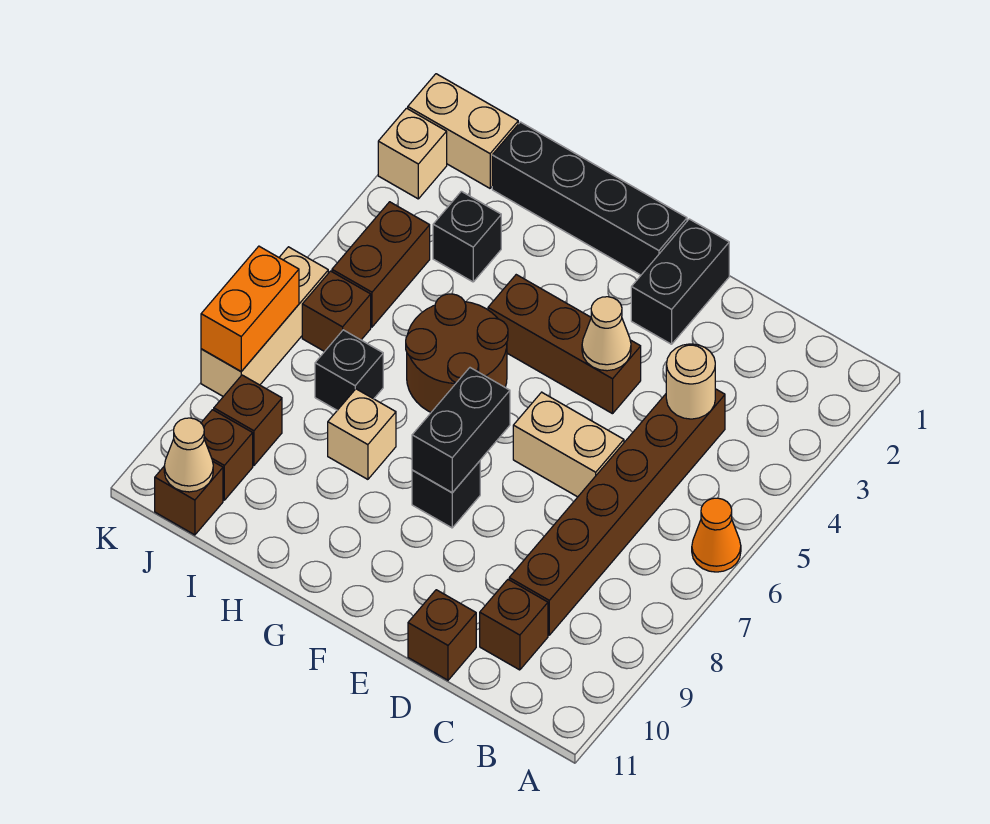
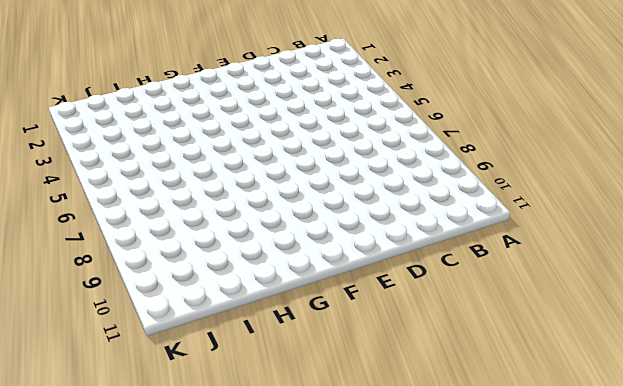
none -> orange cone A6 level 1
none -> brown brick C4:C9 level 1
none -> brown brick C10 level 1

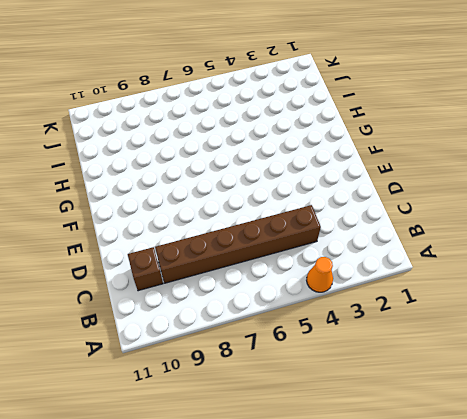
orange cone A4 level 1 -> orange cone A6 level 1
none -> tan brick D6:E6 level 1
none -> brown brick D11 level 1
none -> black brick E1:E2 level 1

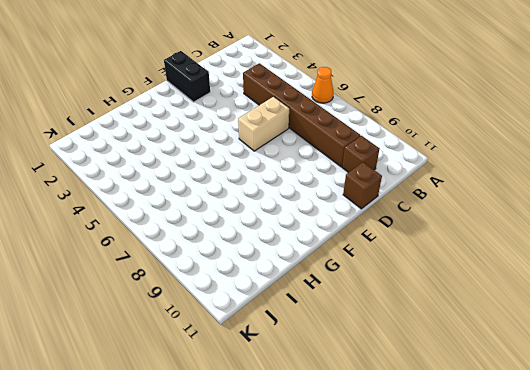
none -> brown brick E4:G4 level 1
none -> black brick F1:I1 level 1
none -> black brick F8 level 1

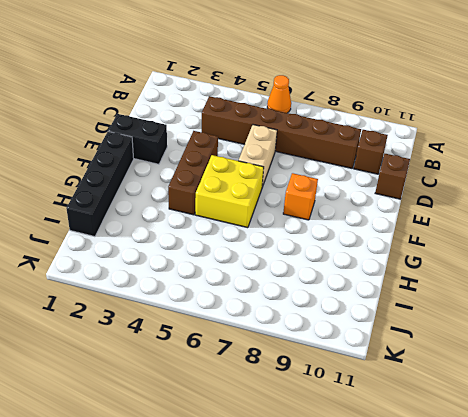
yellow brick F5:G6 level 1 -> brown round brick G5:H6 level 1
orange brick F8 level 1 -> black brick F8 level 1
none -> tan brick H8 level 1
none -> black brick I3 level 1
none -> black brick I7 level 1

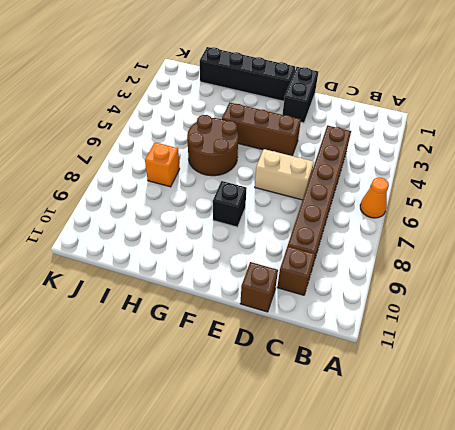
orange brick I7 level 1 -> black brick I7 level 1
none -> tan brick H8 level 1
none -> black brick I3 level 1
none -> tan brick J1:K1 level 1

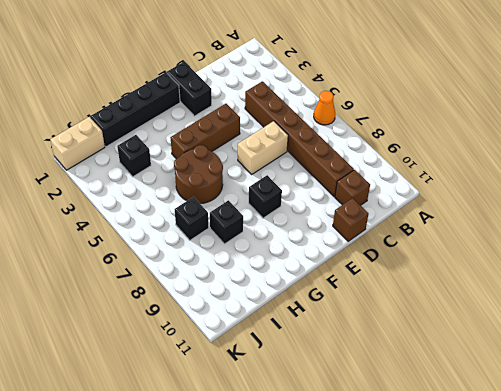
black brick H8 level 1 -> tan brick H8 level 1
none -> brown brick J4:J5 level 1
none -> brown brick J6 level 1
none -> brown brick J9 level 1

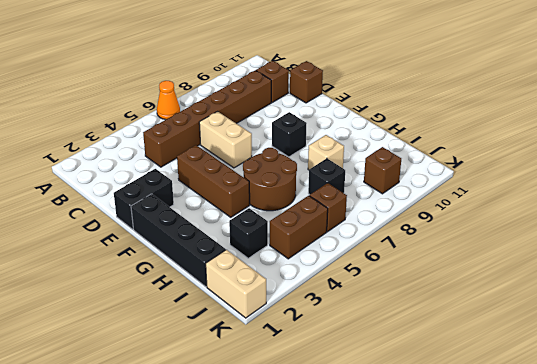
none -> brown brick J10 level 1
none -> brown brick J11 level 1
none -> tan brick K2 level 1

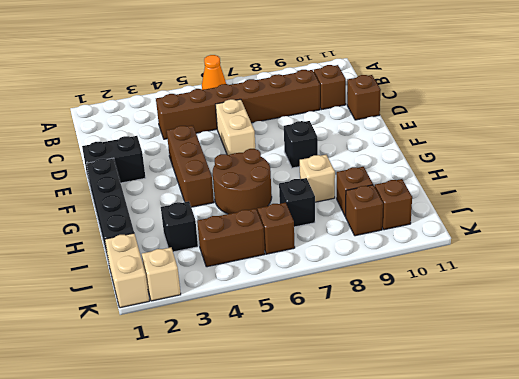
brown brick I9 level 1 -> brown brick J11 level 1
none -> tan brick K6:K8 level 1
none -> tan round brick C4 level 2
none -> tan cone E4 level 2

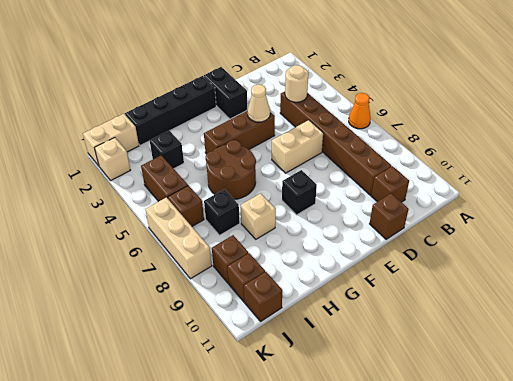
none -> black brick F7:F8 level 2
none -> tan cone J11 level 2
none -> orange brick K7:K8 level 2

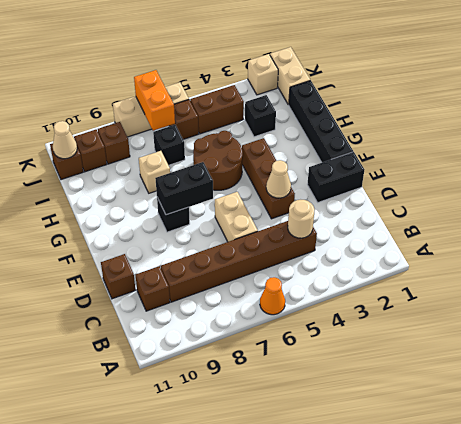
orange brick J7:K7 level 2 -> orange brick K7:K8 level 2

